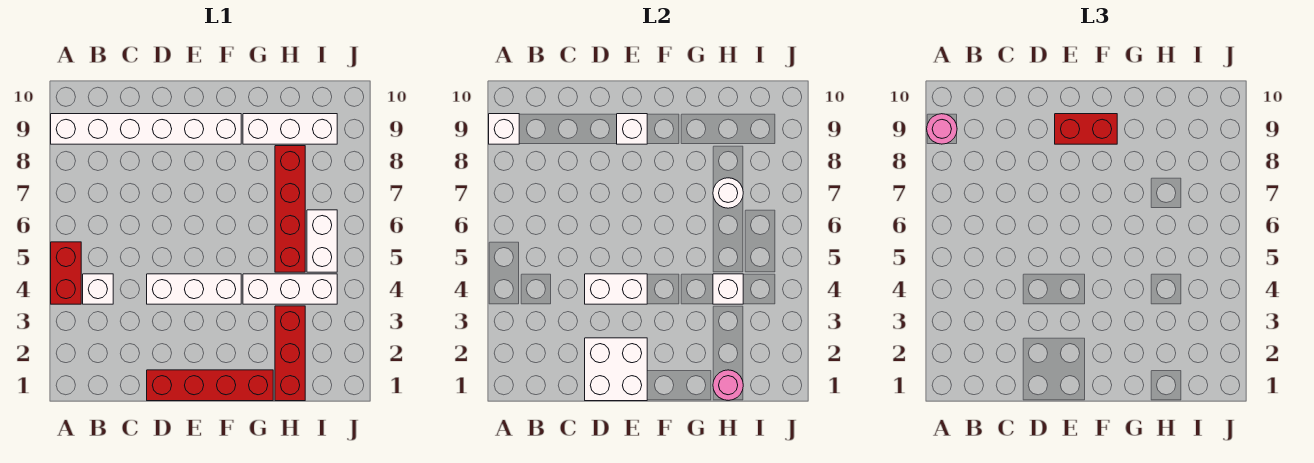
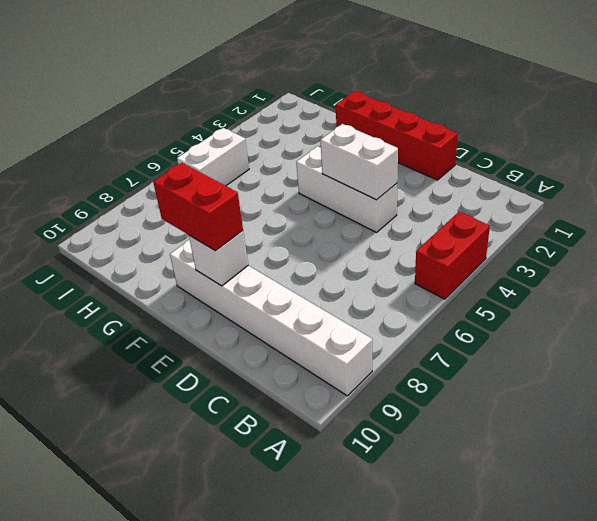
none -> white brick B4 level 1
none -> white brick G4:I4 level 1
none -> white brick G9:I9 level 1

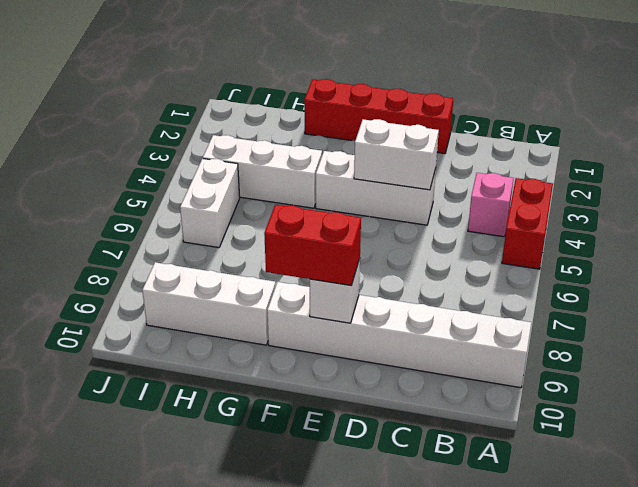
pink brick B4 level 1 -> white brick B4 level 1
none -> red brick H1:H3 level 1
none -> red brick H5:H8 level 1
none -> white brick A9 level 2

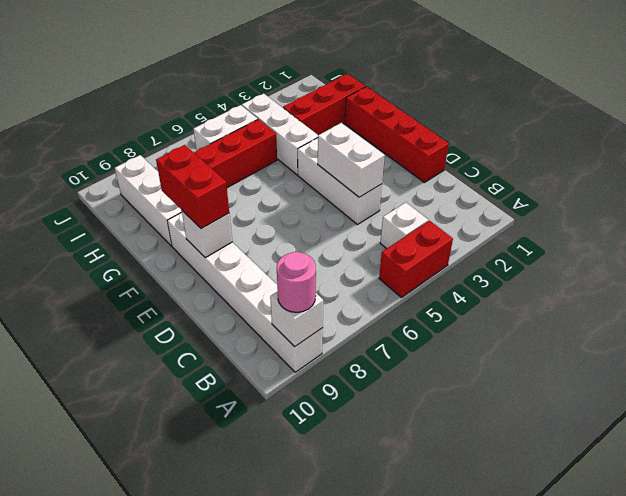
none -> white brick D1:E2 level 2
none -> pink round brick H1 level 2
none -> white brick H4 level 2

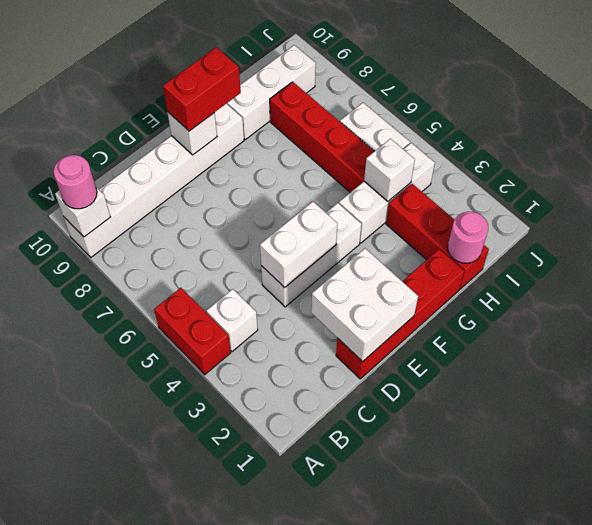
none -> white round brick H7 level 2

